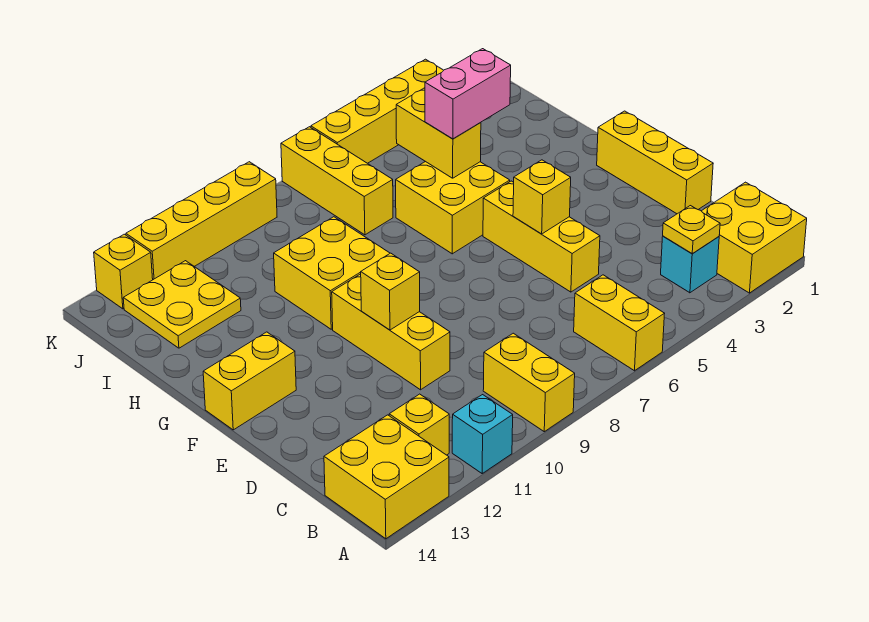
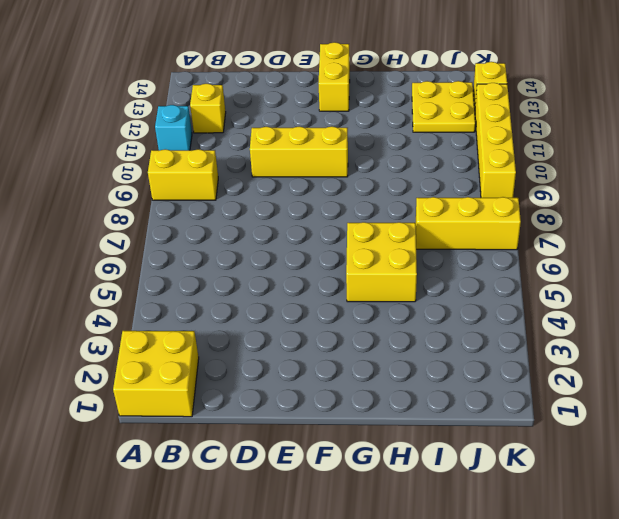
none -> yellow brick A6:B6 level 1
none -> yellow brick A13:B14 level 1
none -> cyan brick B3 level 1

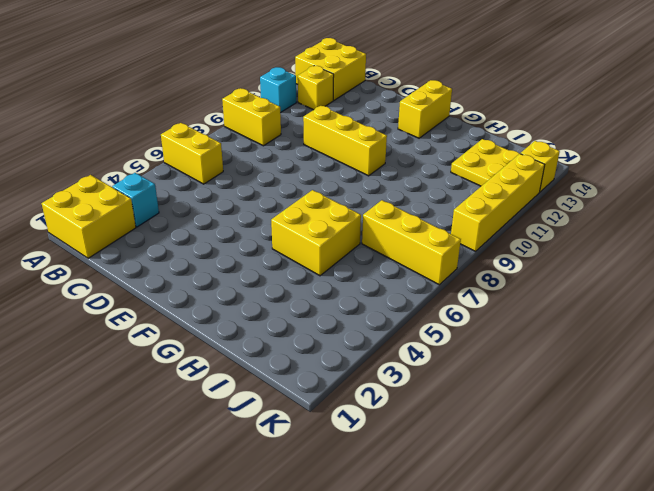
none -> yellow brick D1:F1 level 1
none -> yellow brick D5:F5 level 1
none -> yellow brick G9:H10 level 1

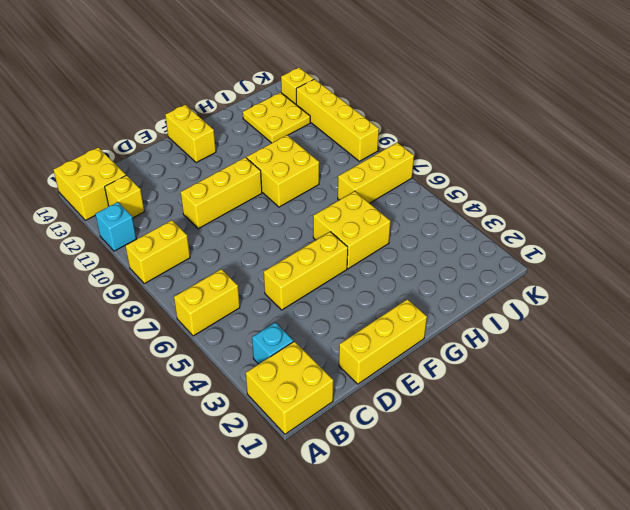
none -> yellow brick K3:K6 level 1
none -> yellow plate B3 level 2
none -> yellow brick E5 level 2

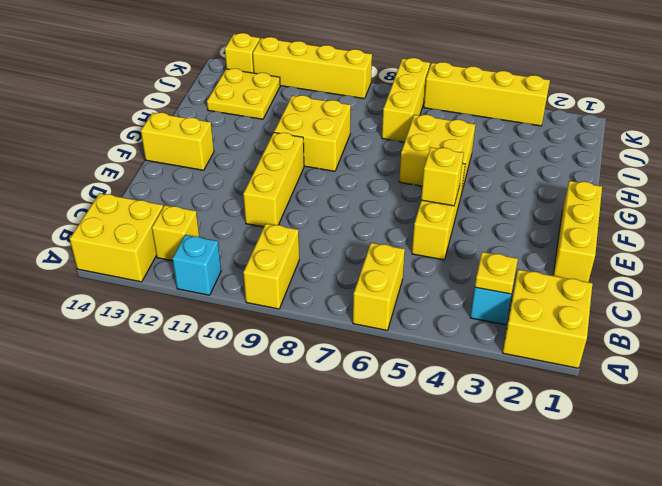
none -> yellow brick E10 level 2
none -> yellow brick H5:I5 level 2
none -> pink brick H4:H5 level 3

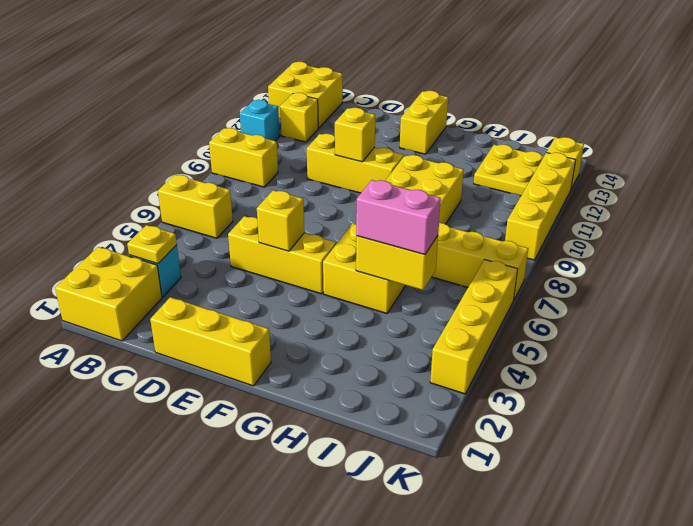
pink brick H5:I5 level 3 -> pink brick H4:H5 level 3

